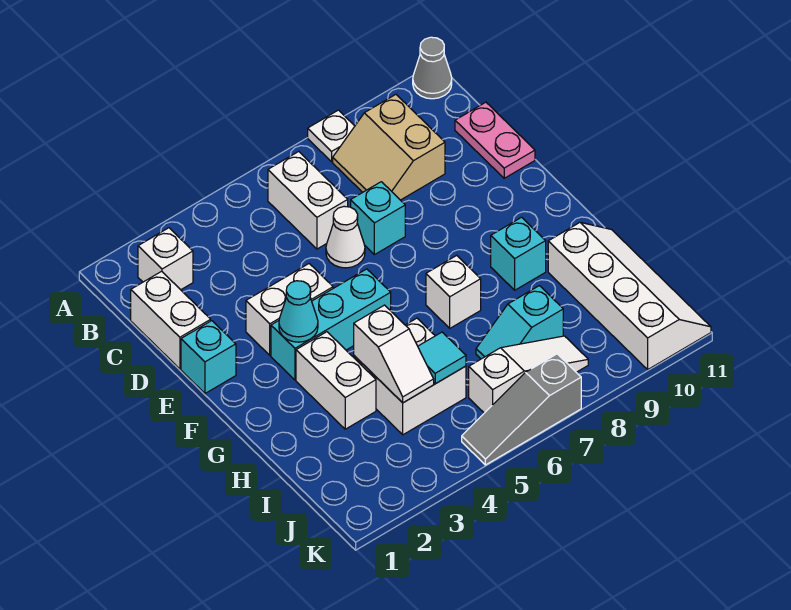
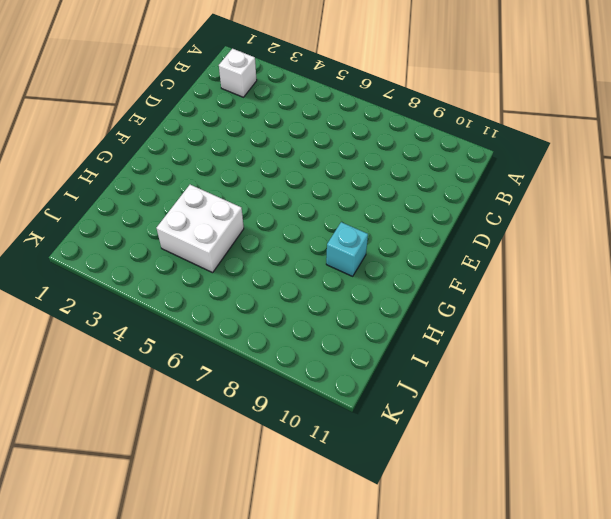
none -> white plate A8 level 1
none -> grey cone A11 level 1
none -> white brick B6:C6 level 1

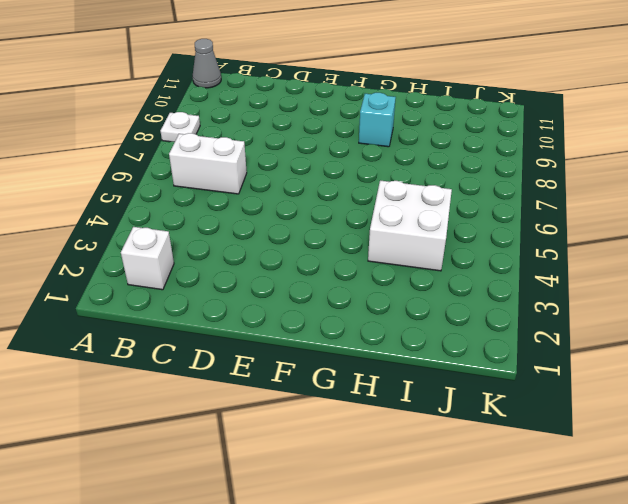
none -> tan slope B8:C9 level 1 top 9
none -> white brick C1:D1 level 1
none -> pink plate C11:D11 level 1

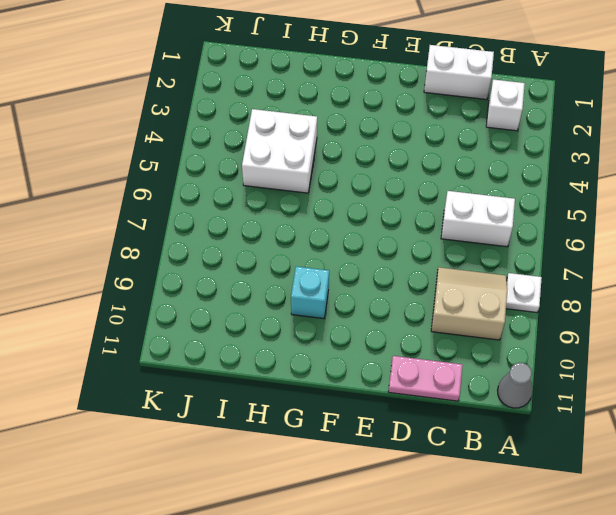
none -> white cone D6 level 1
none -> cyan brick D7 level 1
none -> cyan brick E1 level 1

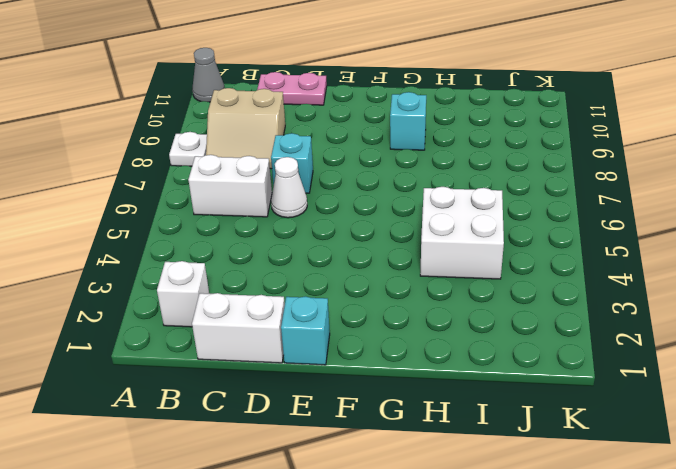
none -> white brick E3:E4 level 1
none -> cyan brick F3:F5 level 1
none -> white brick G3:H3 level 1

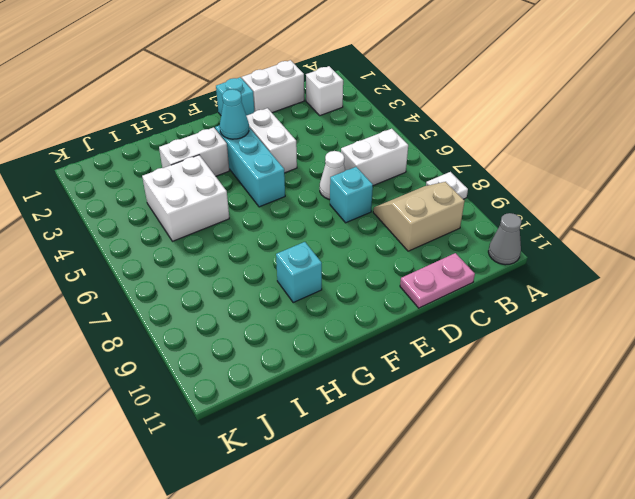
none -> white brick G7 level 1
none -> white slope H10:K11 level 1 top 10
none -> cyan slope I7:I8 level 1 top 8

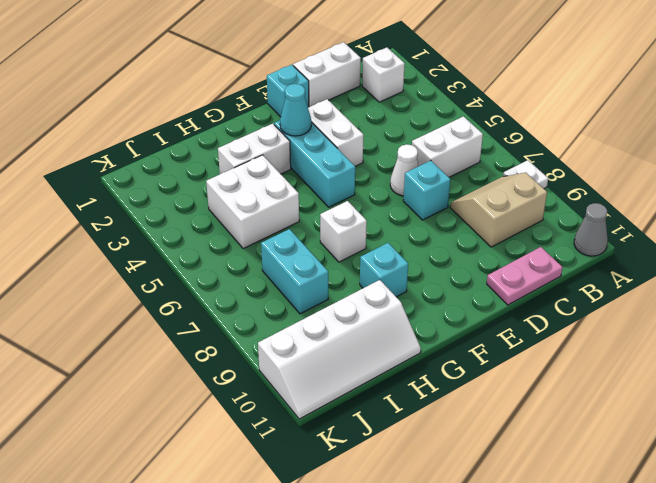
cyan brick I7:I8 level 1 -> cyan slope I7:I8 level 1 top 8
none -> white slope J6:J8 level 1 top 6
none -> grey slope K5:K7 level 1 top 7
none -> white slope H4:I4 level 2 top H

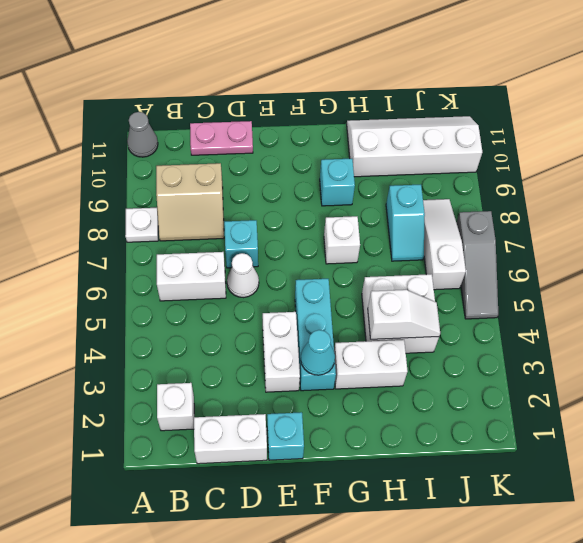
none -> cyan tile I5 level 2

